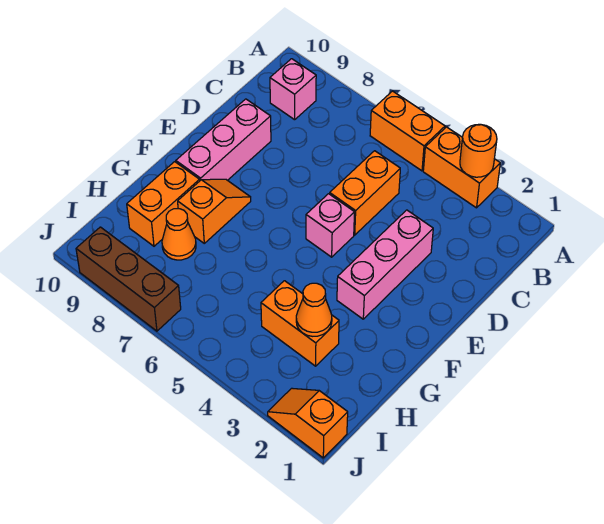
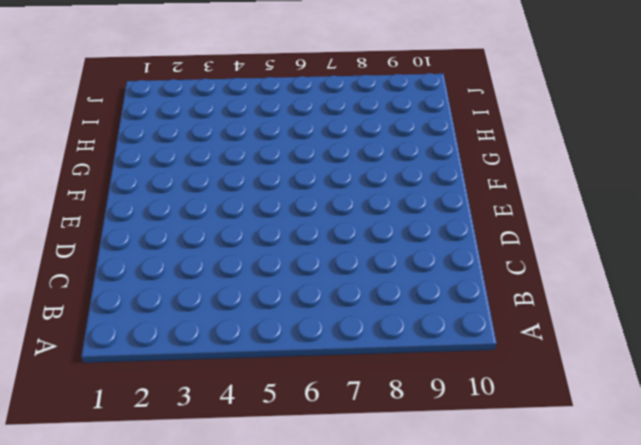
none -> orange brick A3:A4 level 1
none -> orange brick A5:A6 level 1
none -> pink brick B9 level 1

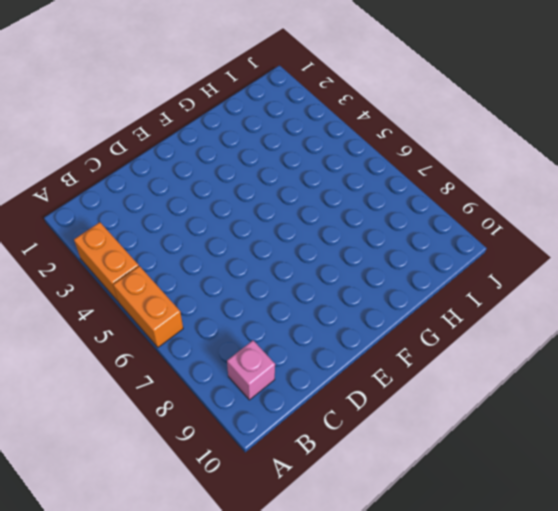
none -> orange brick C5:D5 level 1
none -> pink brick D3:F3 level 1
none -> pink brick D9:F9 level 1

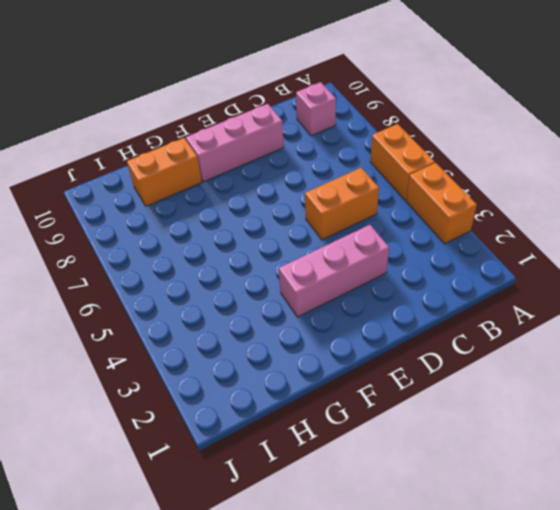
none -> pink brick E5 level 1
none -> orange slope F8:G8 level 1 top G
none -> orange brick H3:H4 level 1

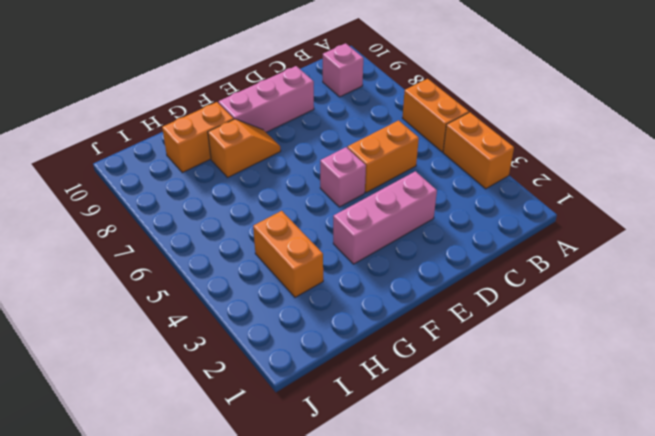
none -> orange cone H8 level 1
none -> orange slope J1:J2 level 1 top 1
none -> brown brick J7:J9 level 1

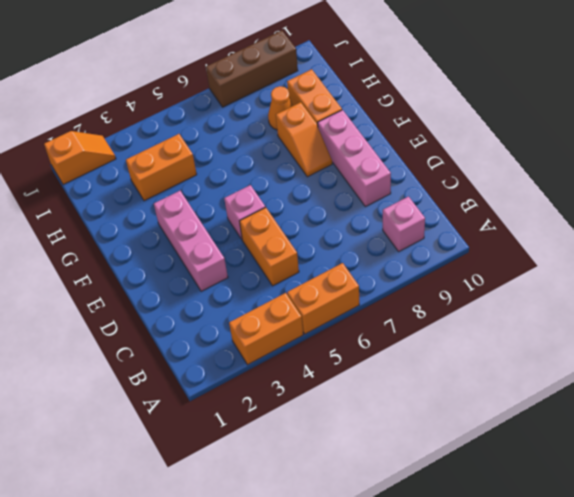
none -> orange round brick A3 level 2
none -> orange cone H3 level 2

